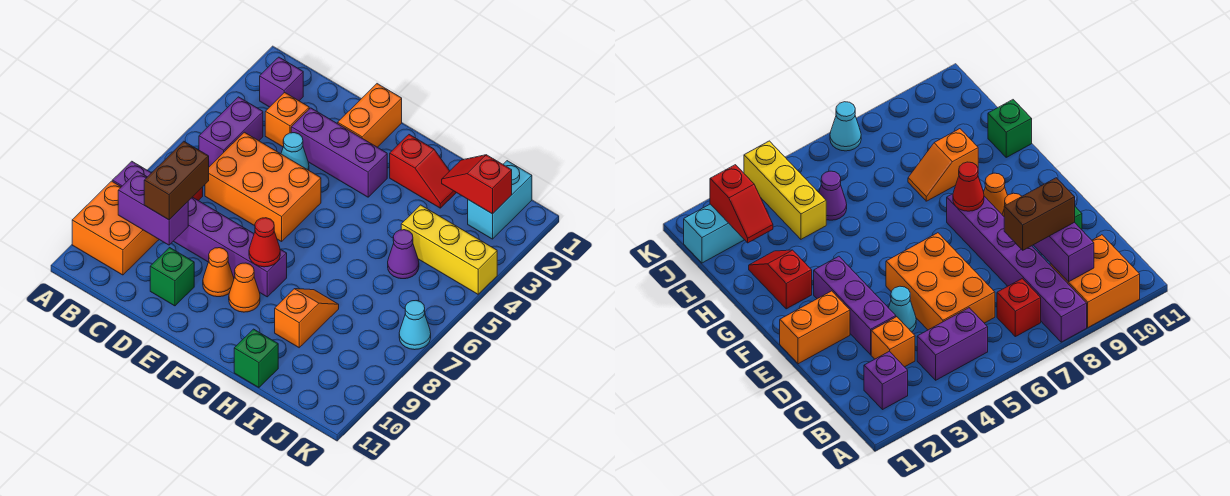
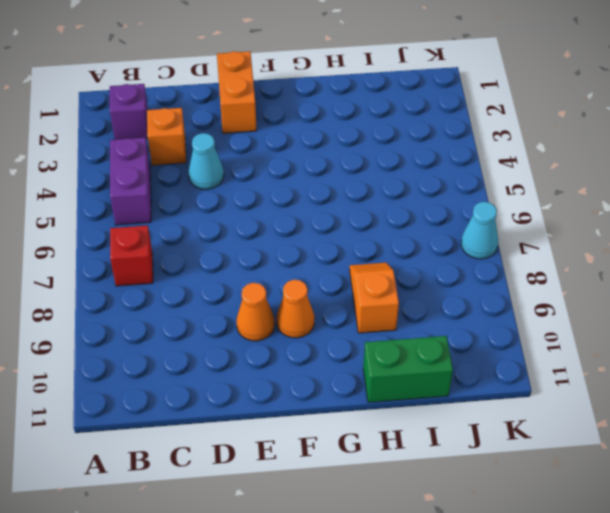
green brick H11:I11 level 1 -> green brick H11 level 1
none -> purple brick A8:F8 level 1
none -> orange brick A9:B10 level 1
none -> orange brick C5:E6 level 1

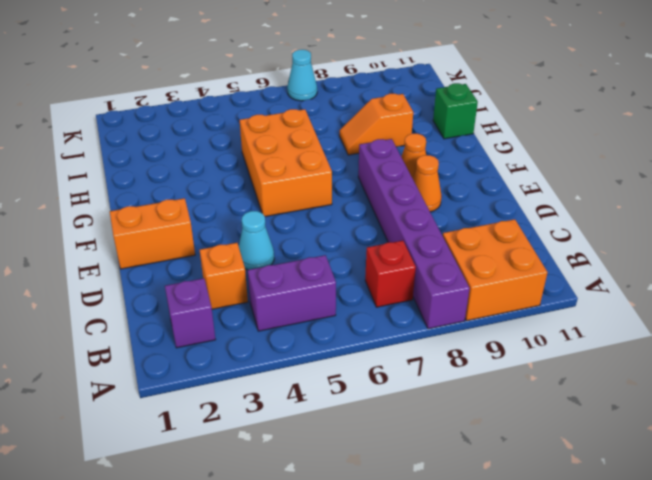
orange brick F5:H6 level 1 -> orange brick C5:E6 level 1
none -> purple brick D3:F3 level 1
none -> green brick D10 level 1
none -> red slope G2:H2 level 1 top G

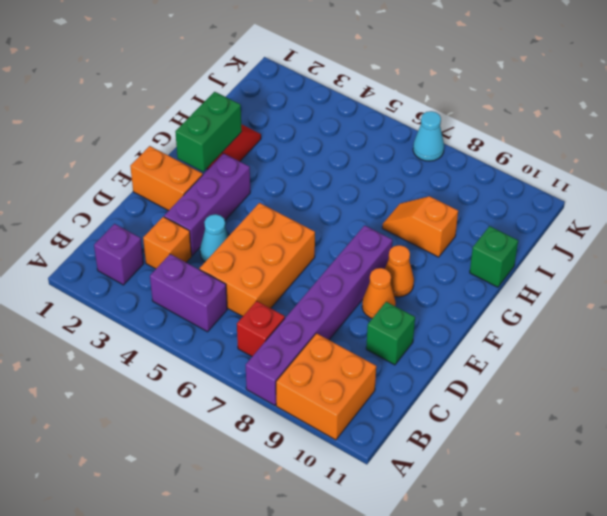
green brick F2:G2 level 2 -> none
none -> yellow brick I4:K4 level 1
none -> purple cone I5 level 1
none -> cyan brick J1:J2 level 1

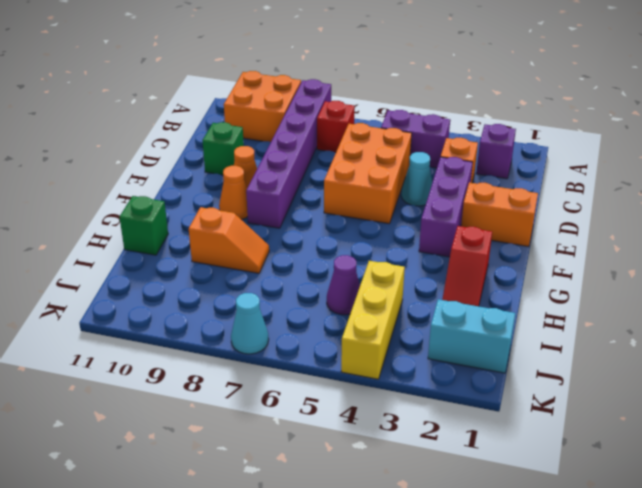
none -> purple brick B9:C9 level 2
none -> red cone F8 level 2
none -> red slope I2:J2 level 2 top J

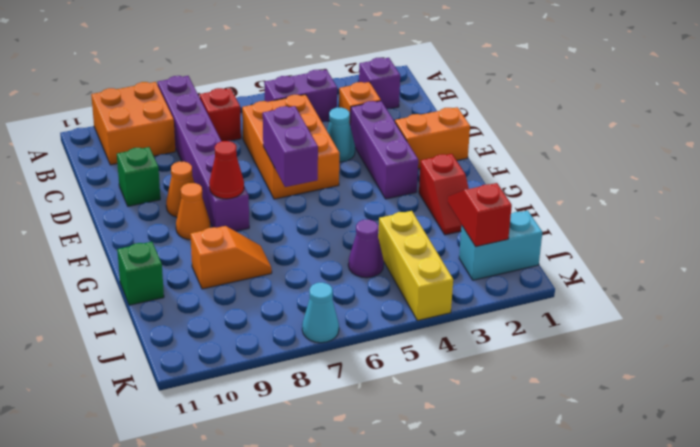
purple brick E6:F6 level 2 -> purple brick B9:C9 level 2
none -> brown brick C8:C9 level 3

